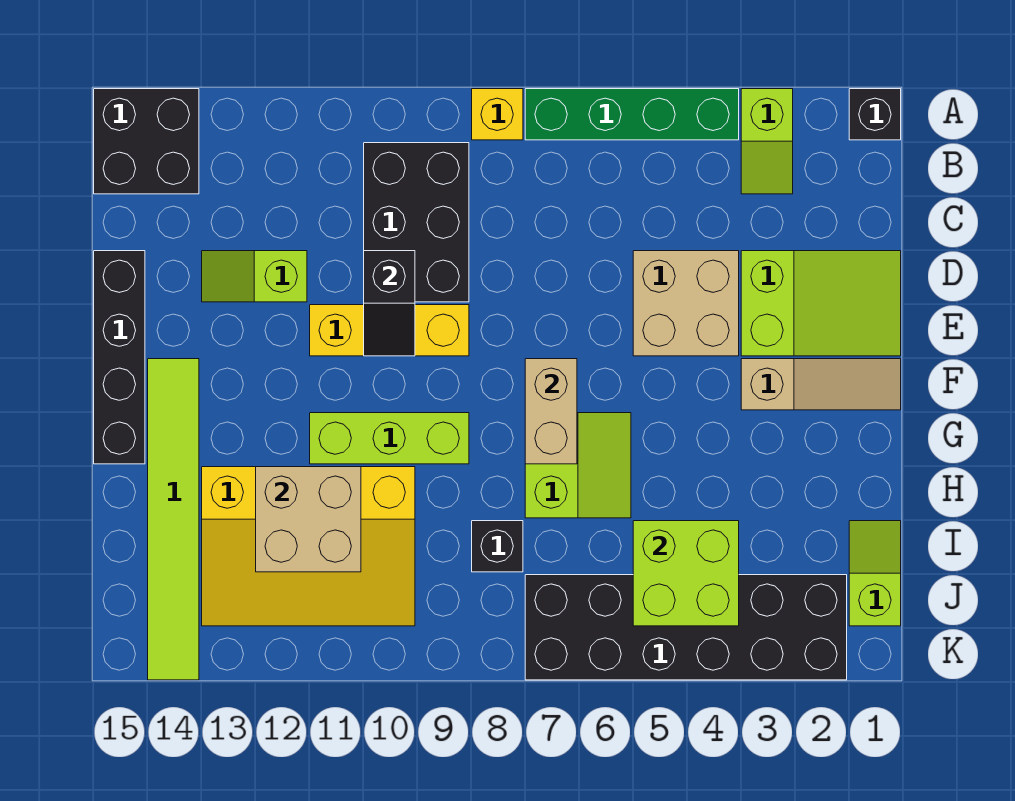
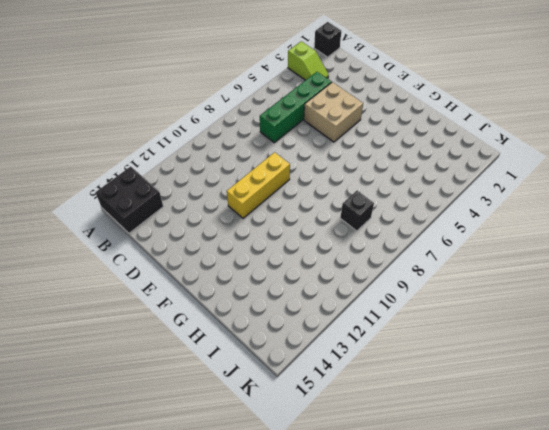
green brick C4:C7 level 1 -> green brick A4:A7 level 1
none -> yellow brick A8 level 1
none -> black brick B9:D10 level 1
none -> lime slope D1:E3 level 1 top 3

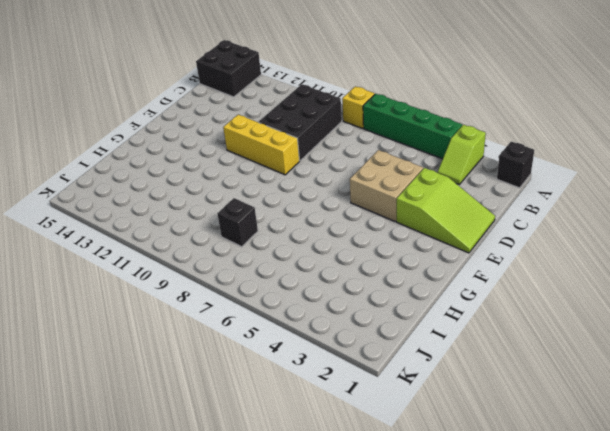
none -> lime slope D12:D13 level 1 top 12
none -> black brick D15:G15 level 1
none -> tan slope F1:F3 level 1 top 3

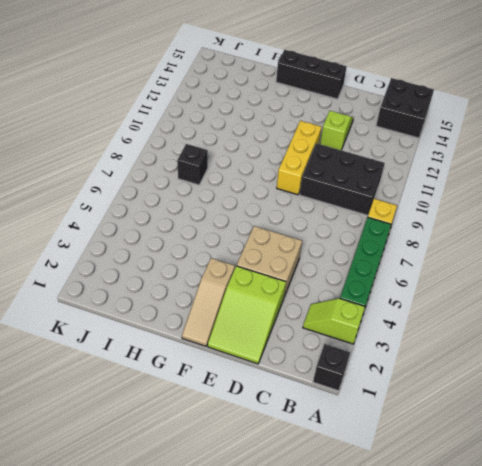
black brick E15:G15 level 1 -> black brick D15:G15 level 1
none -> lime tile F14:K14 level 1
none -> lime slope G6:H7 level 1 top 7
none -> lime brick G9:G11 level 1

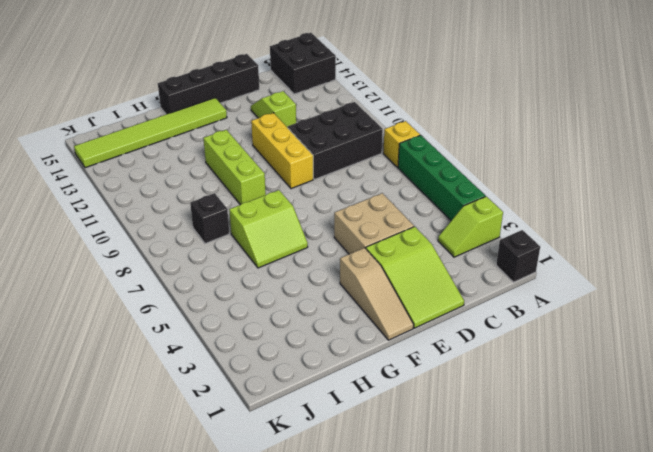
none -> yellow slope H10:J13 level 1 top H
none -> lime slope I1:J1 level 1 top J
none -> black brick J2:K7 level 1

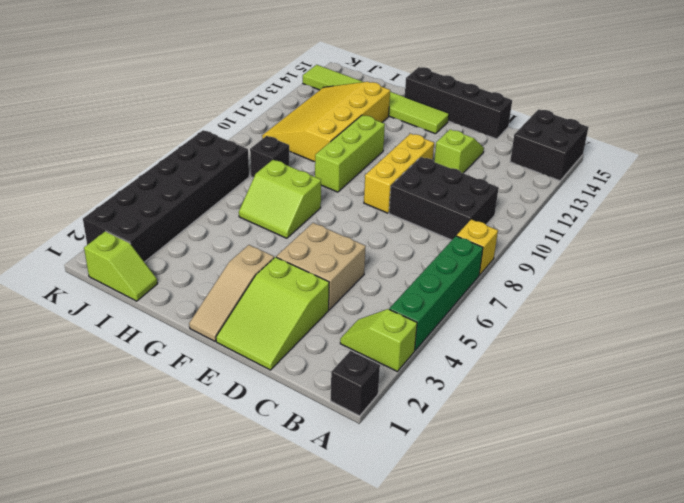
none -> black slope D10:E10 level 2 top D
none -> tan brick F7:G7 level 2
none -> tan brick H11:I12 level 2

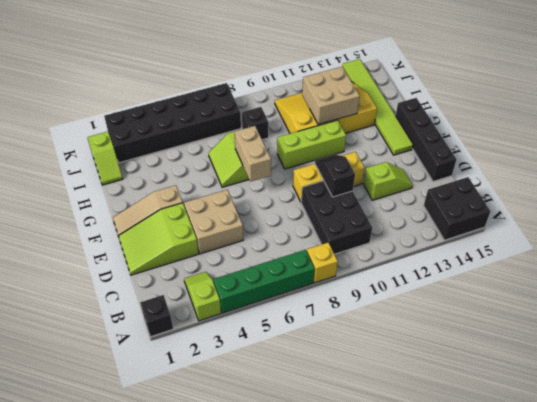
none -> lime brick I4:J5 level 2

